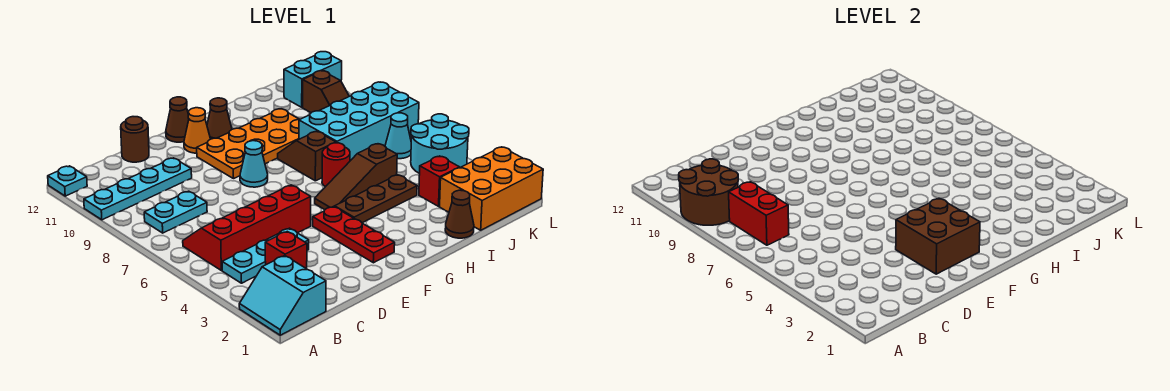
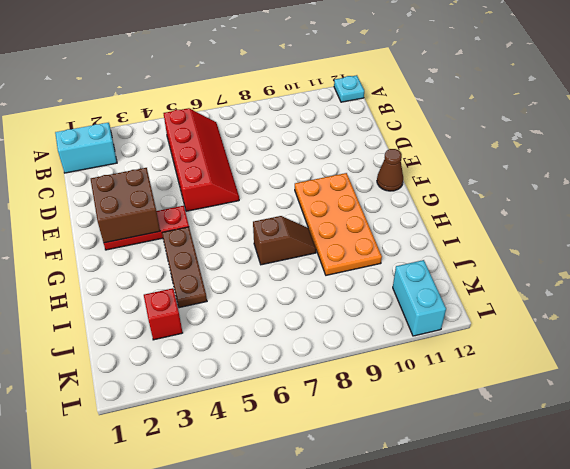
none -> cyan plate A10:D10 level 1
none -> cyan plate B4:D4 level 1
none -> cyan plate B8:C8 level 1

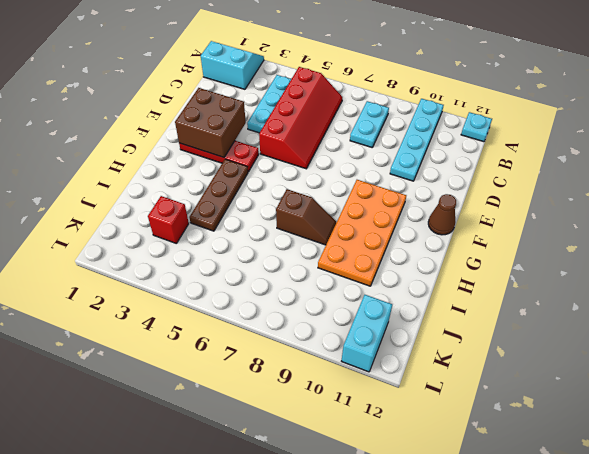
none -> red brick C3 level 1
none -> brown round brick D12 level 1
none -> cyan cone F8 level 1

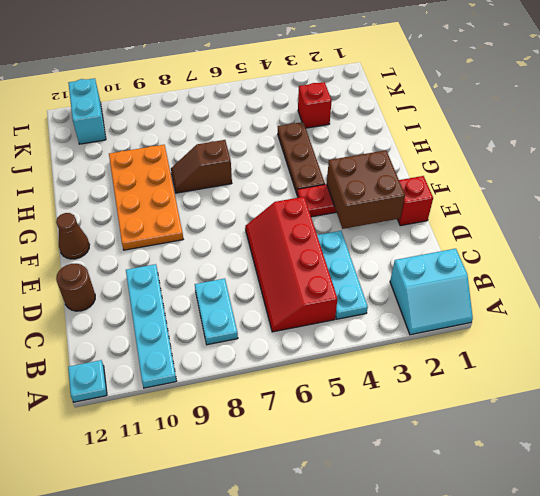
red brick E1 level 1 -> red brick C3 level 1
none -> cyan cone F8 level 1
none -> orange cone F11 level 1
none -> brown slope G5:I5 level 1 top I

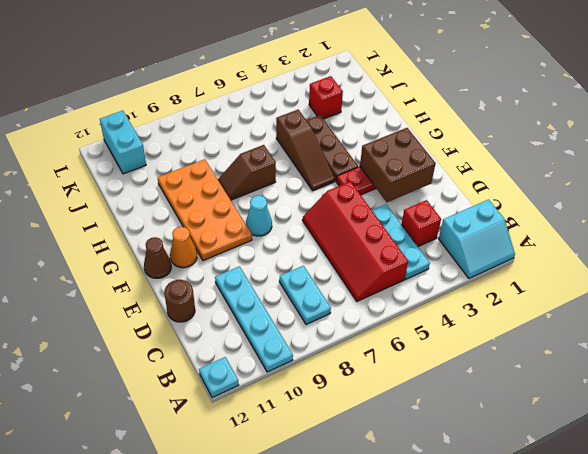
none -> brown cone G11 level 1
none -> red round brick H6 level 1
none -> brown cone I1 level 1

